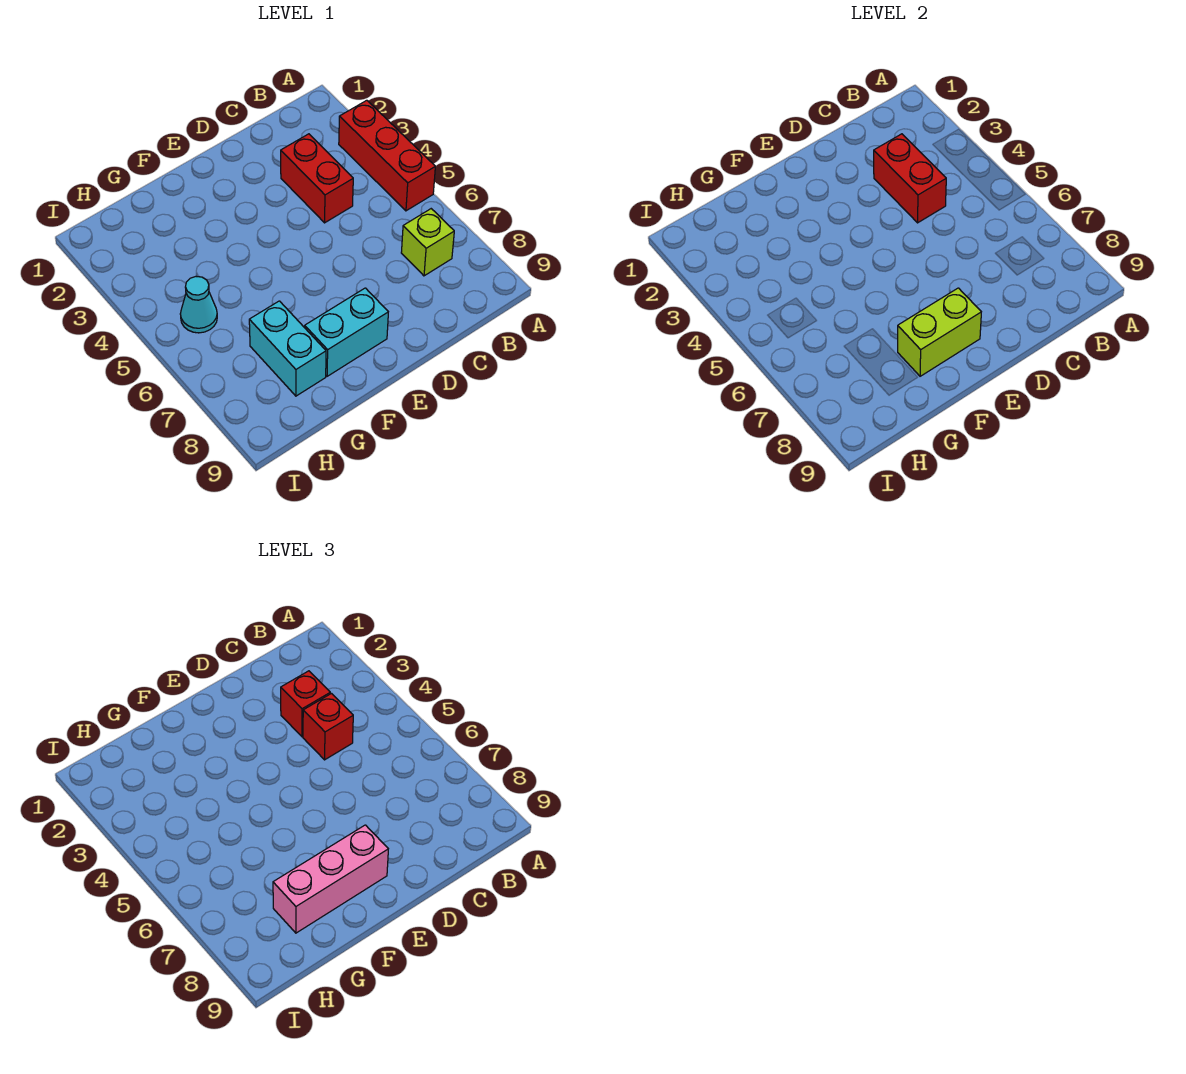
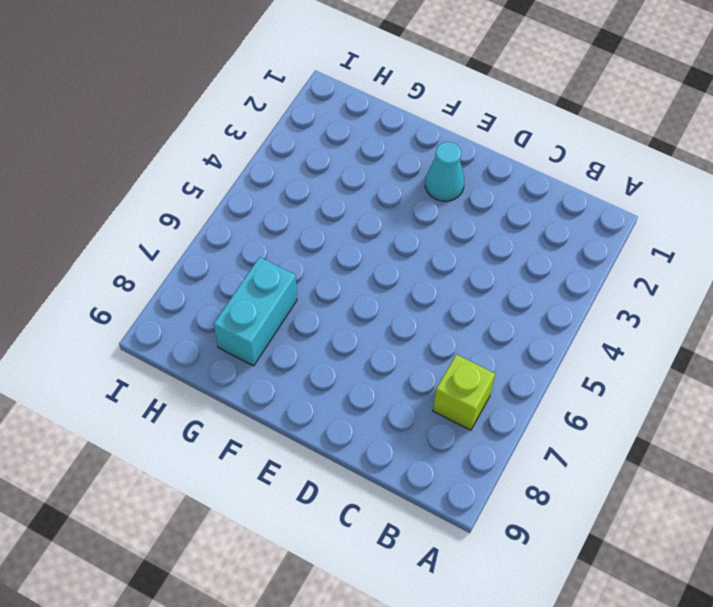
cyan cone E2 level 1 -> cyan cone H5 level 1
none -> red brick A3:A5 level 1
none -> red brick C3:C4 level 1

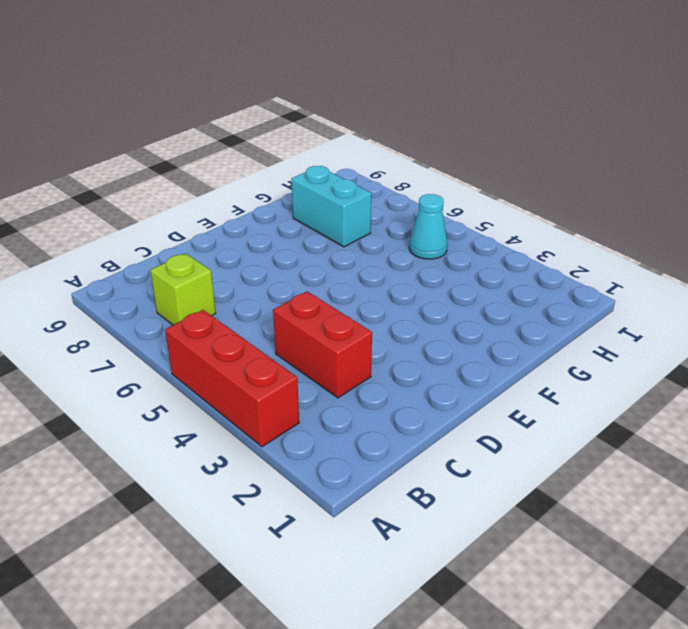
none -> cyan brick E8:F8 level 1
none -> red brick C3:C4 level 2

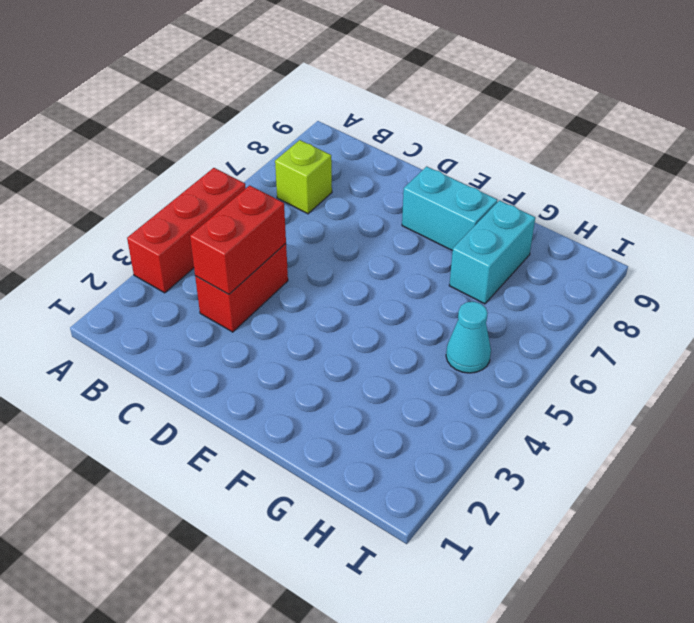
none -> lime brick E8:F8 level 2
none -> red brick C3 level 3

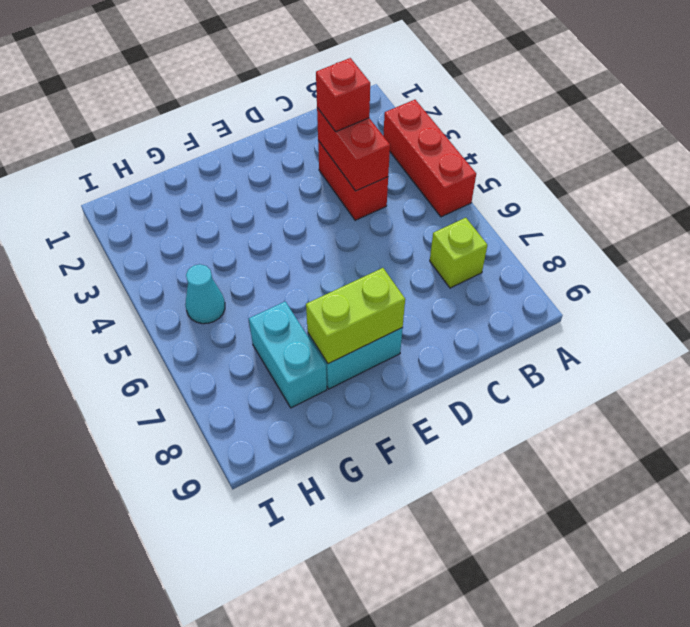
none -> red brick C4 level 3
none -> pink brick E8:G8 level 3

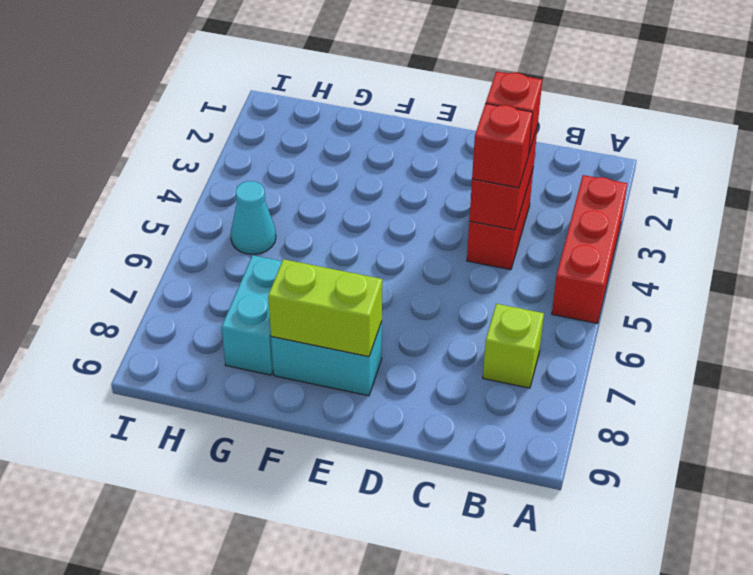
none -> pink brick E8:G8 level 3

